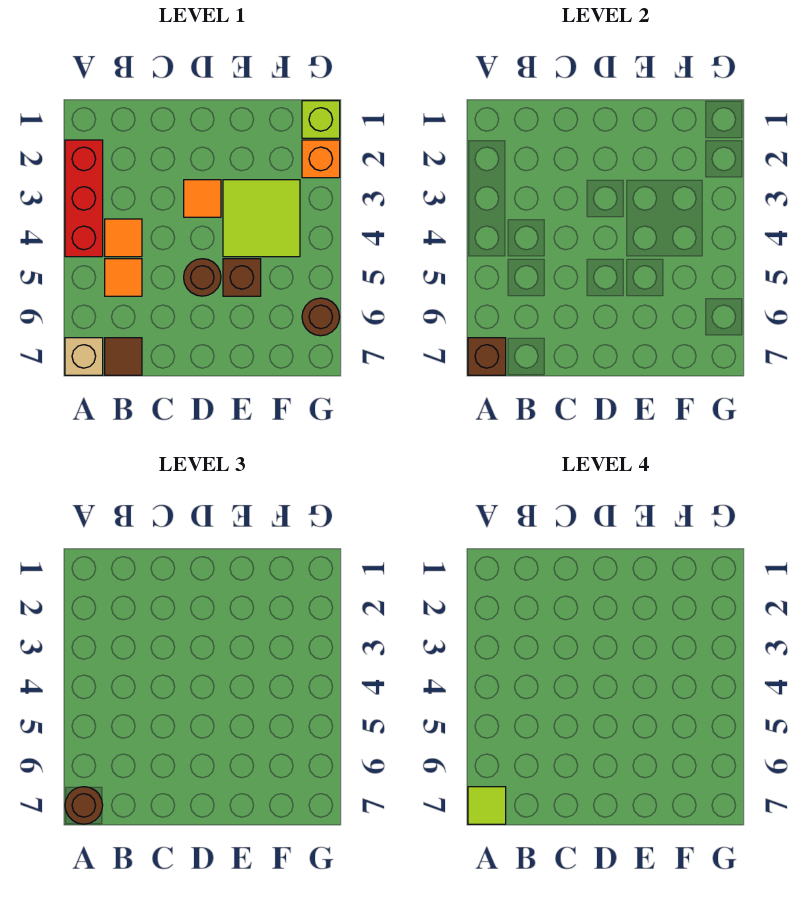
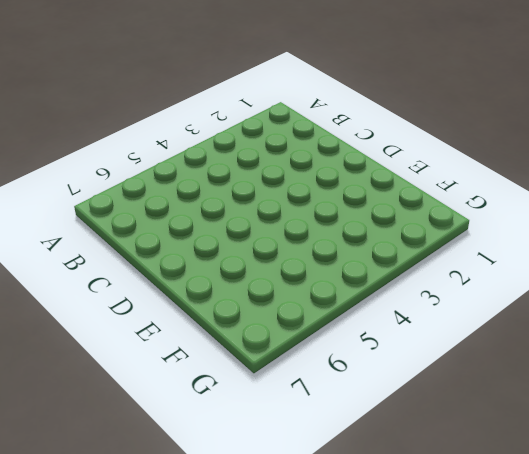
none -> red brick A2:A4 level 1
none -> tan brick A7 level 1
none -> orange tile B4 level 1

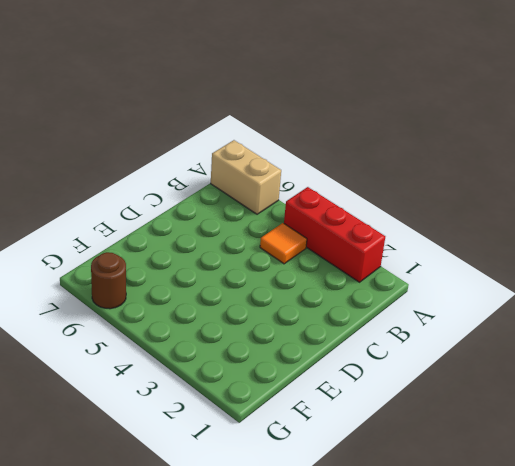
tan brick A6:A7 level 1 -> tan brick A7 level 1
none -> orange tile B5 level 1
none -> brown tile B7 level 1
none -> orange tile D3 level 1

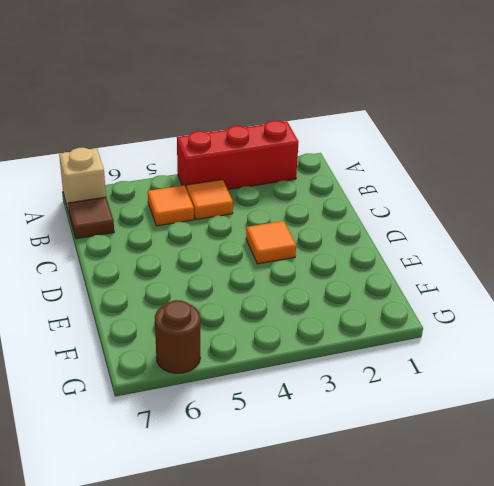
none -> brown round brick D5 level 1
none -> lime tile E3:F4 level 1
none -> brown brick E5 level 1

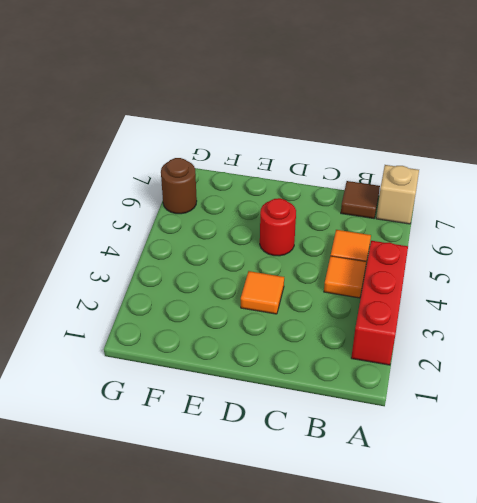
red round brick D5 level 1 -> brown round brick D5 level 1
none -> lime tile E3:F4 level 1
none -> brown brick E5 level 1
none -> lime brick G1 level 1

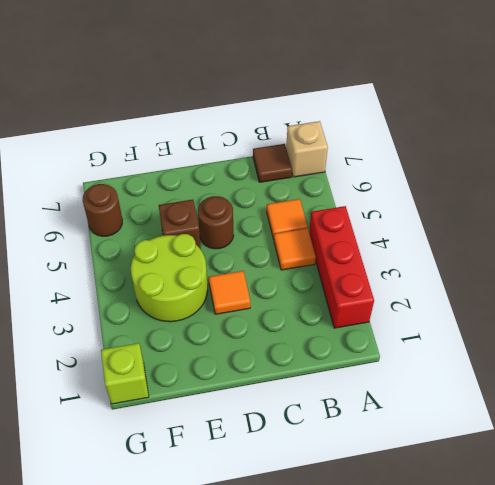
lime round brick E3:F4 level 1 -> lime tile E3:F4 level 1
none -> orange brick G2 level 1
none -> brown brick A7 level 2
none -> brown round brick A7 level 3

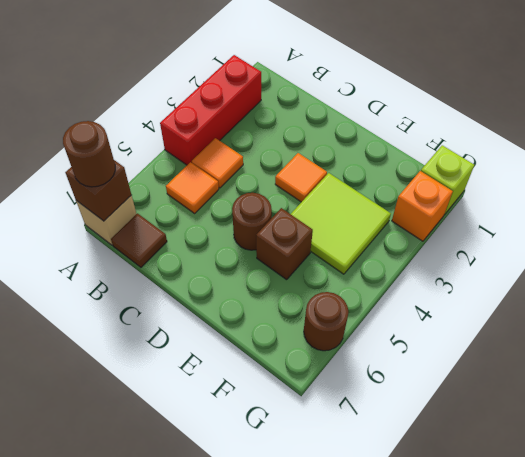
none -> lime tile A7 level 4

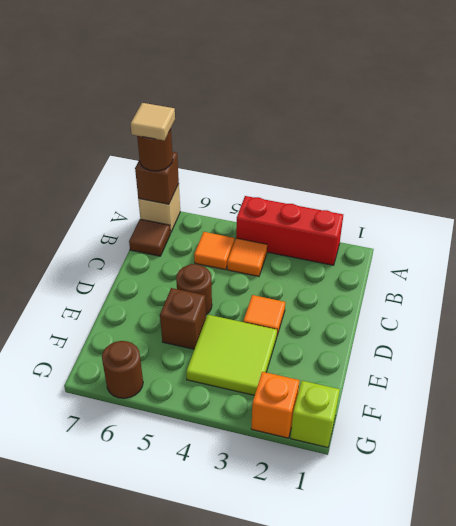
tan tile A7 level 4 -> lime tile A7 level 4

